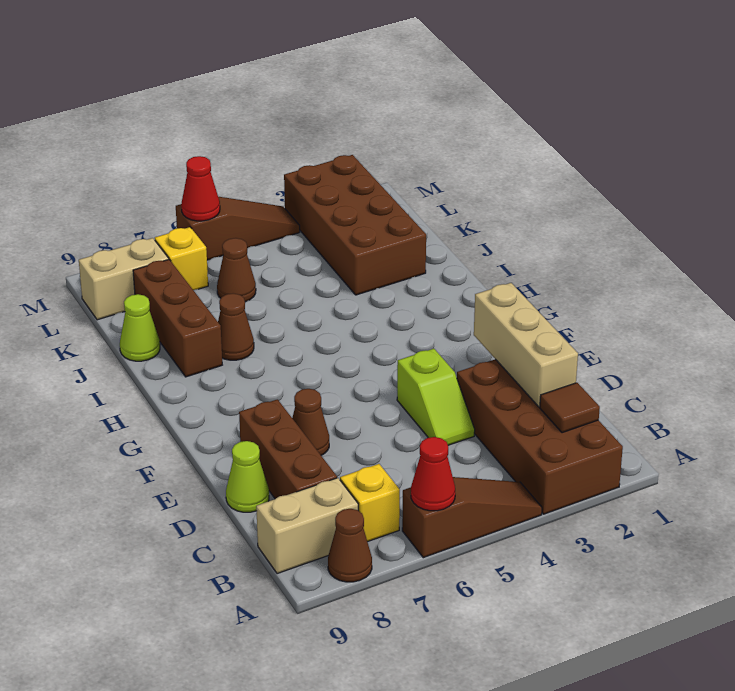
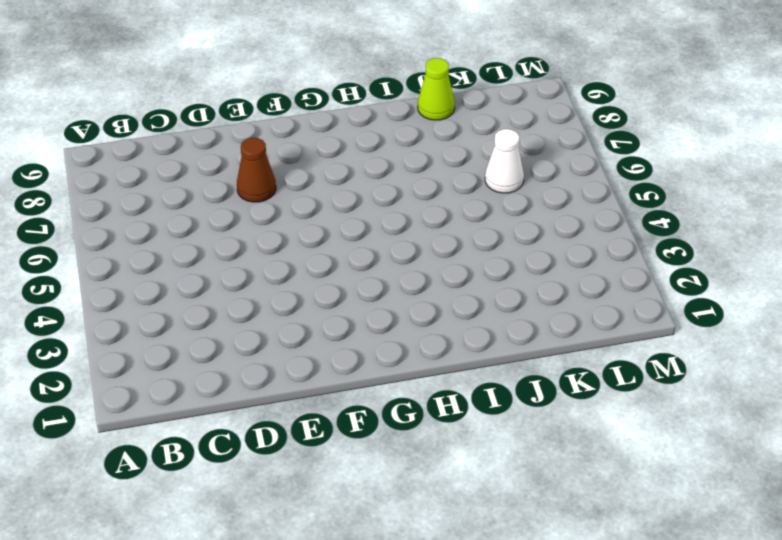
white cone K6 level 1 -> brown cone K6 level 1
none -> brown brick A2:D3 level 1
none -> brown slope A4:A6 level 1 top 6
none -> brown cone A8 level 1

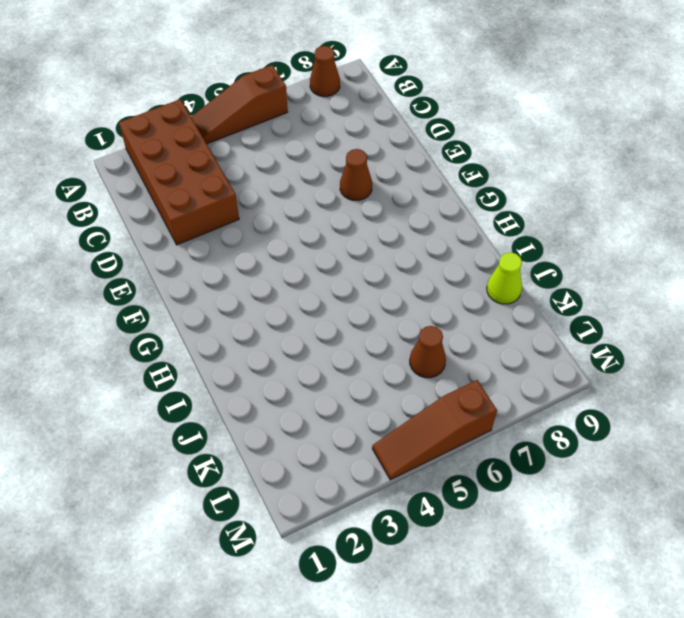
none -> yellow brick B7 level 1
none -> tan brick B8:B9 level 1
none -> brown brick C8:E8 level 1

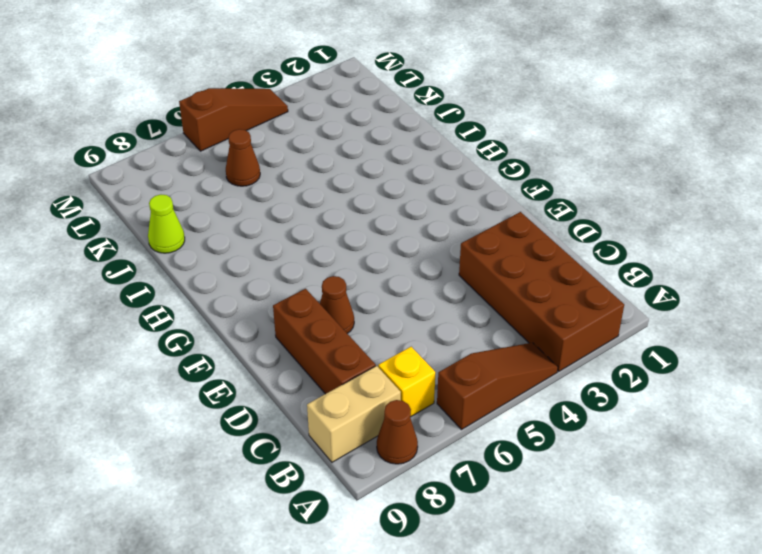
none -> lime slope D4:E4 level 1 top E
none -> lime cone D9 level 1
none -> brown cone I7 level 1

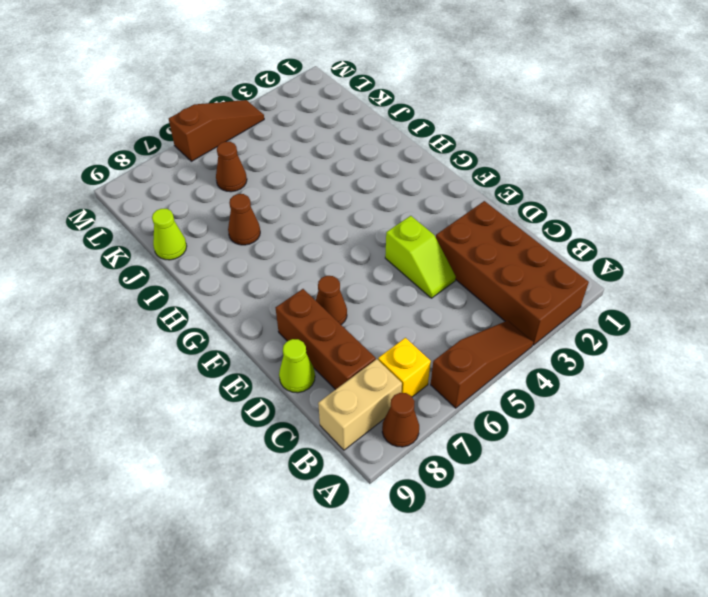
none -> brown brick I8:K8 level 1
none -> brown brick J2:M3 level 1
none -> yellow brick L7 level 1

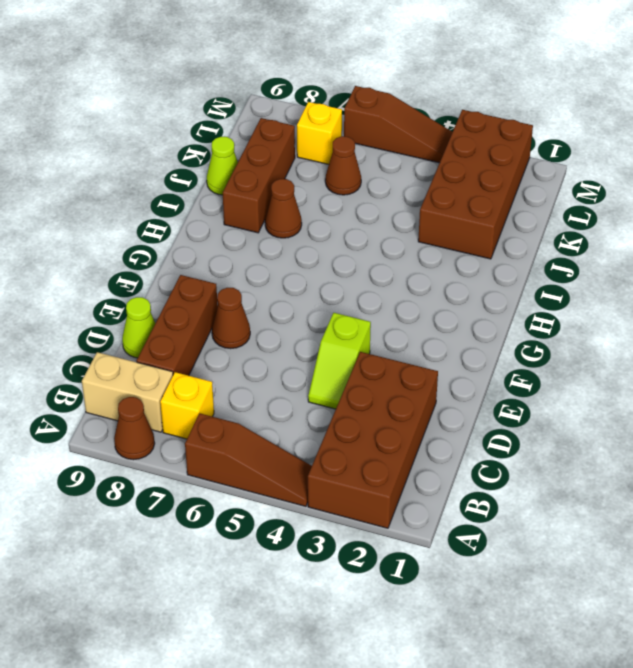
none -> tan brick L8:L9 level 1
none -> red cone A6 level 2
none -> brown tile B2 level 2

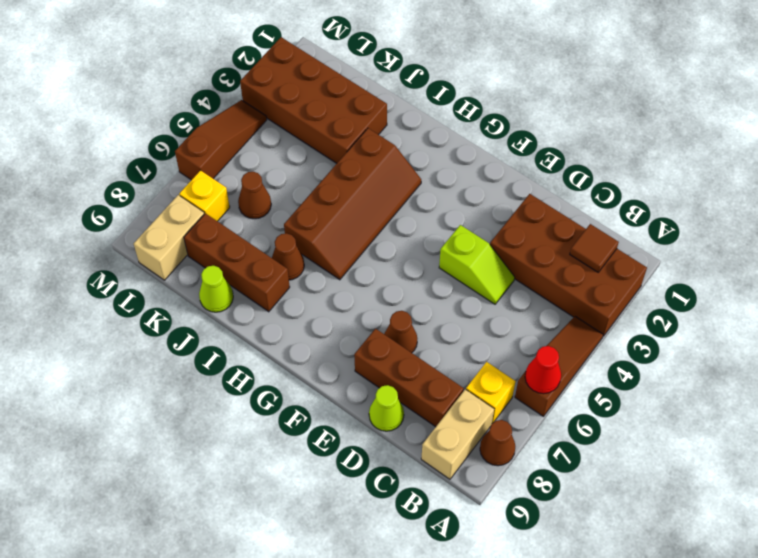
brown slope H3:I6 level 1 top I -> none
none -> tan brick C2:E2 level 2
none -> red cone M6 level 2

